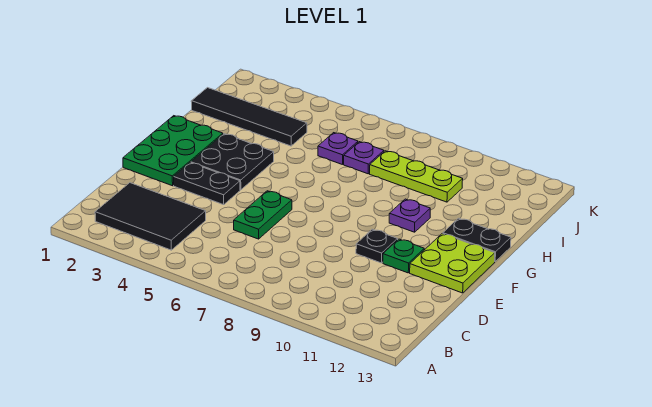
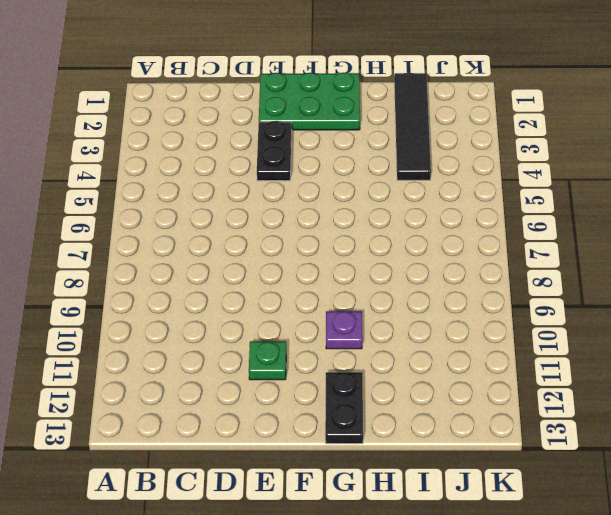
none -> black tile B2:C4 level 1
none -> green plate D6:E6 level 1
none -> black plate E10 level 1

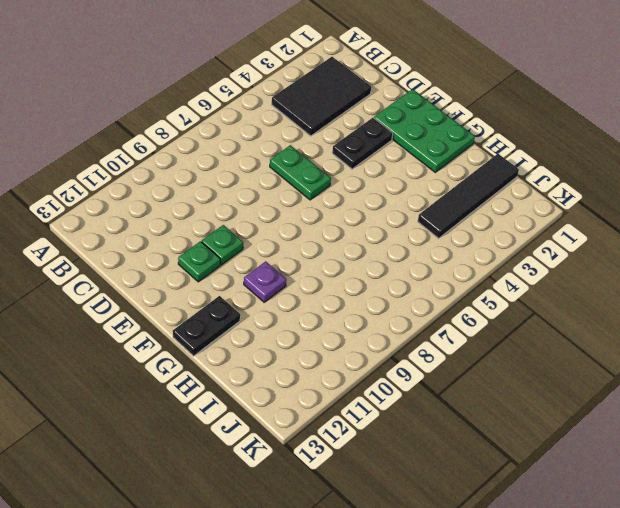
green plate E10 level 1 -> black plate E10 level 1
none -> lime plate E12:F13 level 1
none -> black plate F3:G4 level 1
none -> purple plate I6 level 1

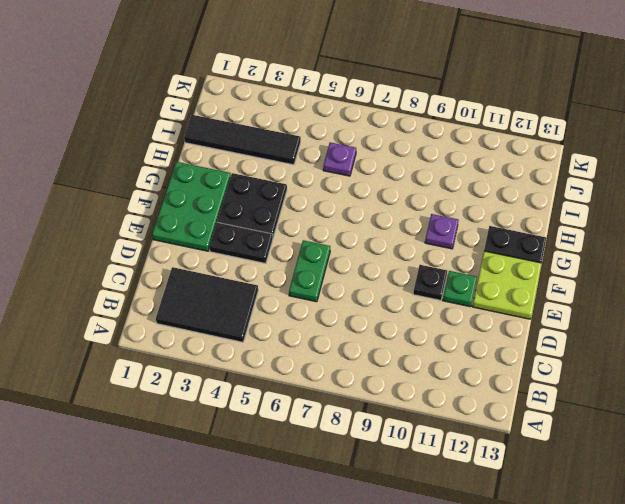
none -> purple plate I7 level 1
none -> lime plate I8:I10 level 1

